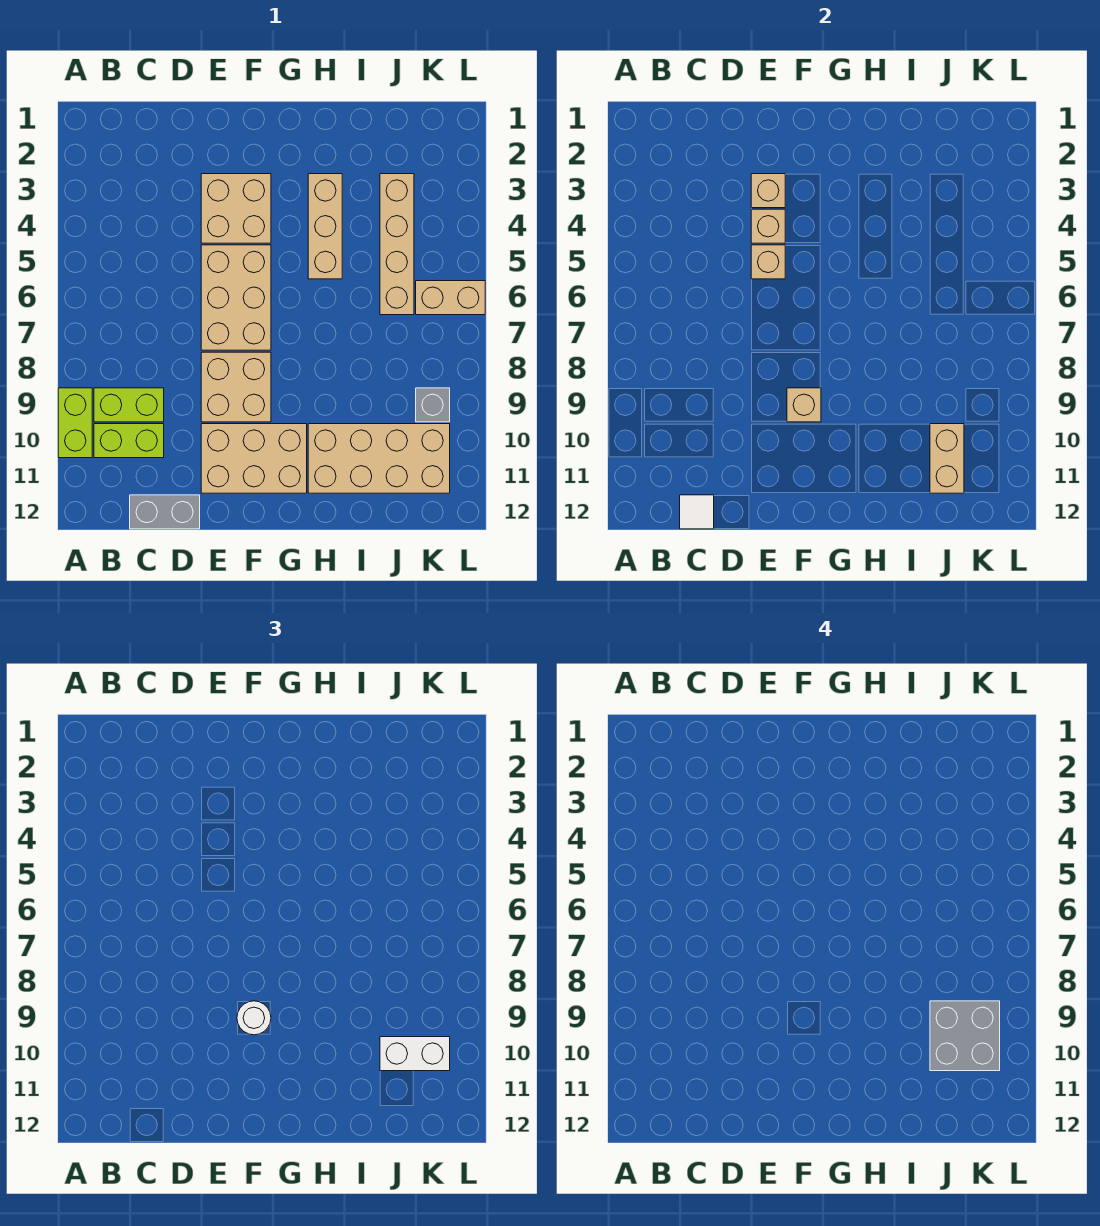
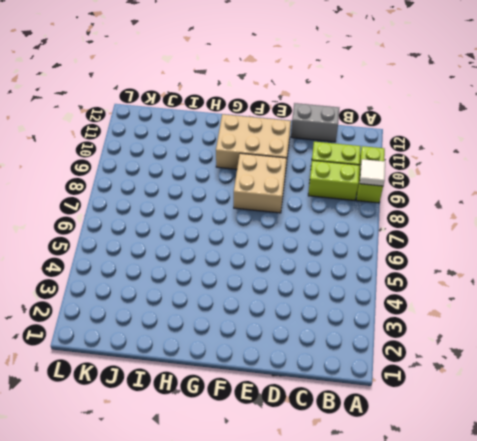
white tile A9 level 2 -> white tile C12 level 2
none -> tan brick E3:F4 level 1
none -> tan brick E5:F7 level 1
none -> tan brick H3:H5 level 1

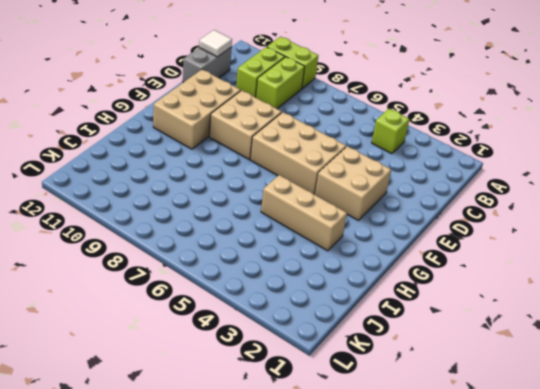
lime brick B4 level 1 -> none
none -> tan brick H10:K11 level 1
none -> tan brick J3:J6 level 1
none -> tan brick K6:L6 level 1

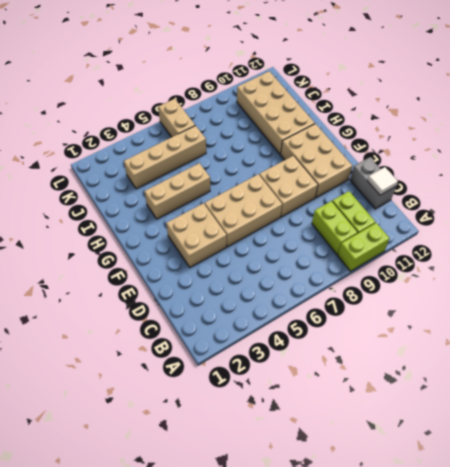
none -> grey brick K9 level 1
none -> tan brick E3 level 2
none -> tan brick E4 level 2

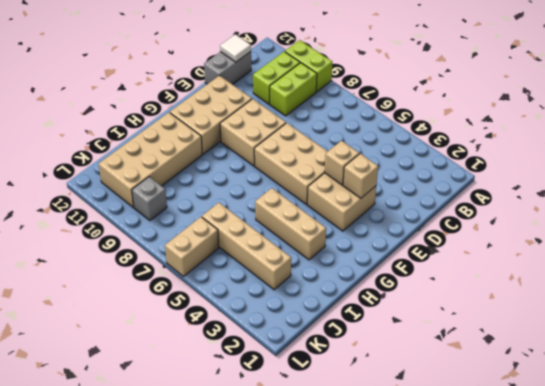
none -> tan brick E5 level 2
none -> tan brick F9 level 2
none -> tan brick J10:J11 level 2

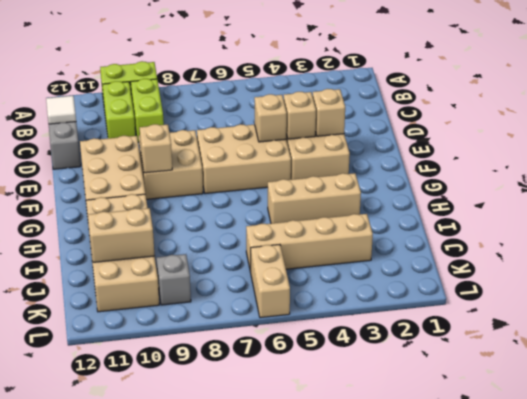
none -> white round brick F9 level 3
none -> white brick J10:K10 level 3
none -> grey brick J9:K10 level 4

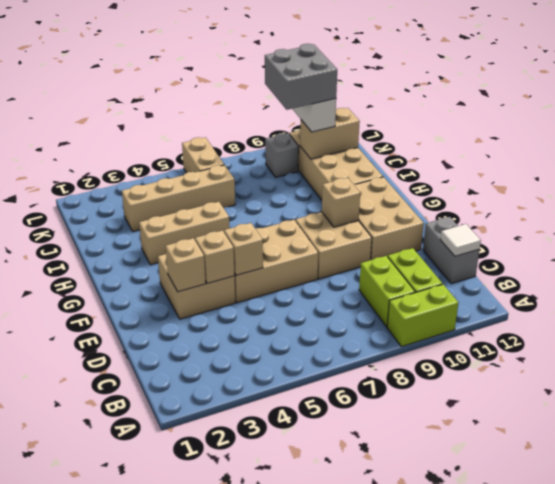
none -> white round brick F9 level 3

